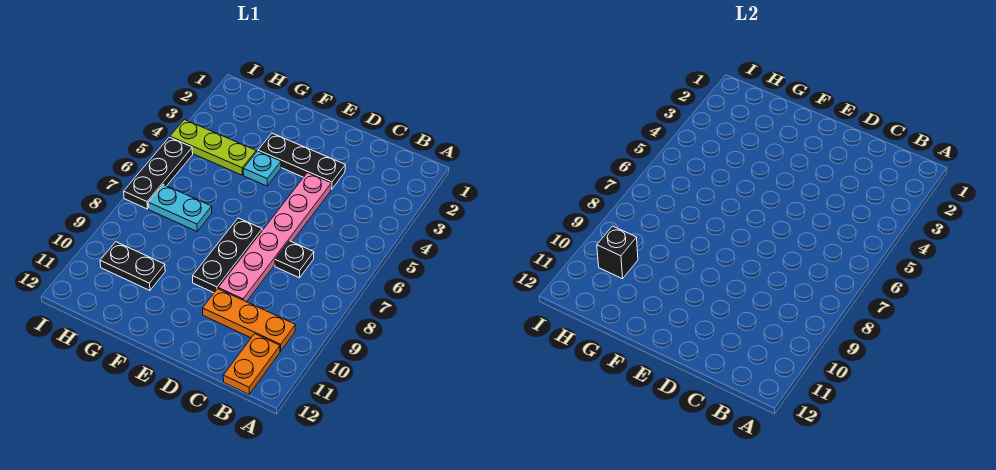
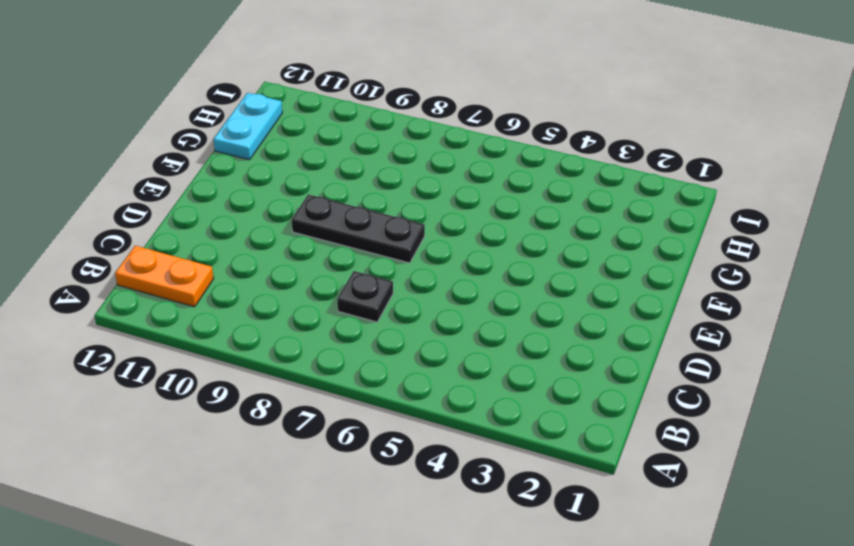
cyan plate G12:H12 level 1 -> cyan plate G7:H7 level 1
none -> orange plate B10:D10 level 1
none -> black plate D3:F3 level 1
none -> pink plate D4:D9 level 1

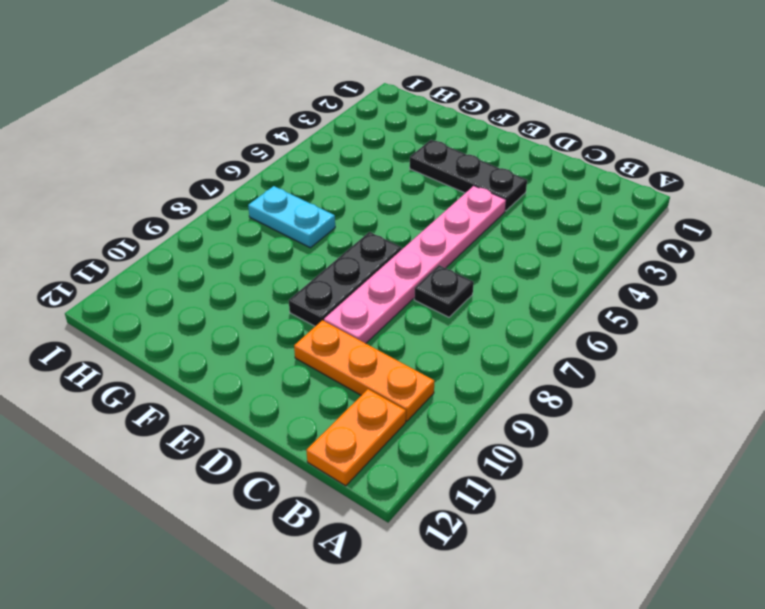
none -> cyan plate F4 level 1
none -> lime plate G4:I4 level 1
none -> black plate G10:H10 level 1

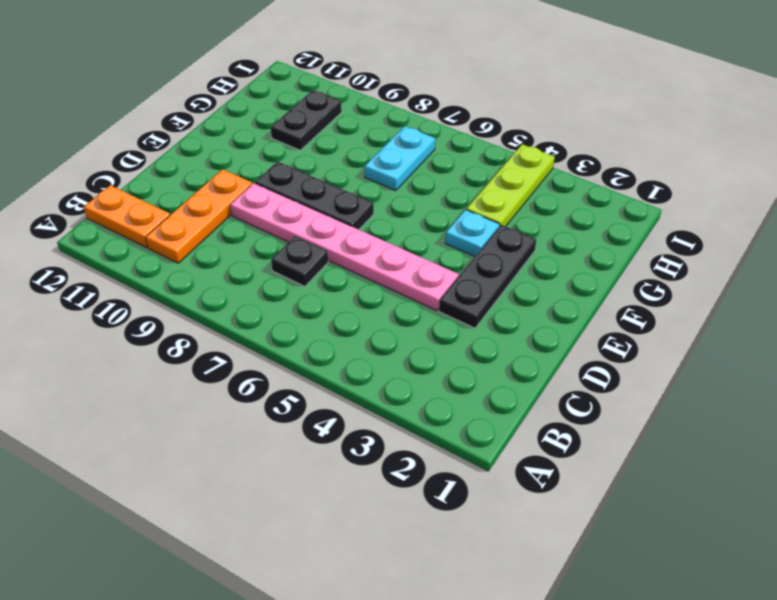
none -> black plate I5:I7 level 1
none -> black brick H10 level 2

